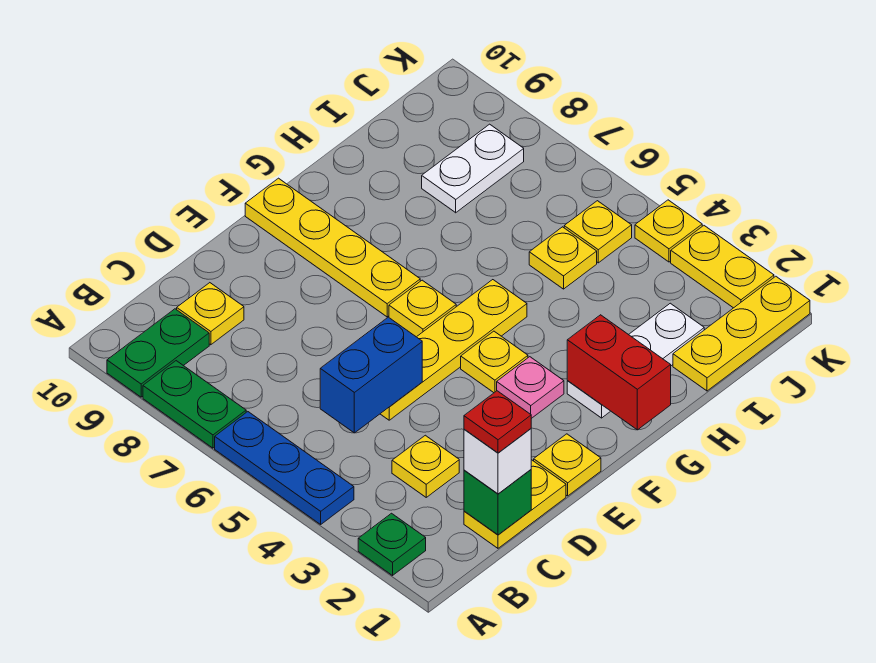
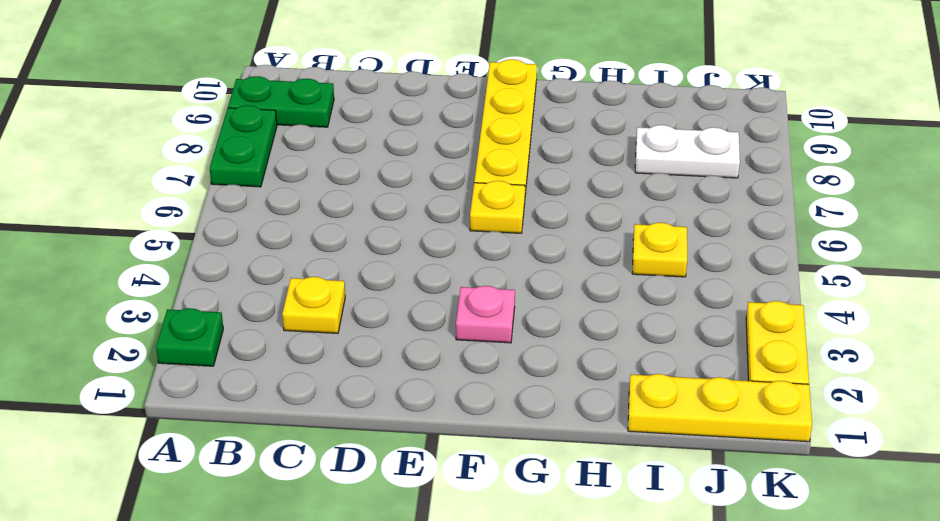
none -> blue plate A4:A6 level 1
none -> yellow plate C1:D1 level 1
none -> yellow plate C9 level 1

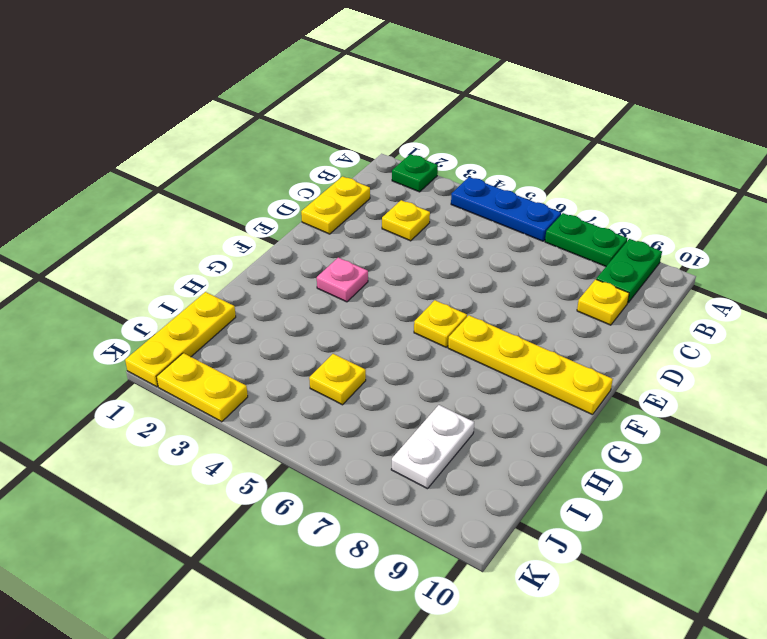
none -> yellow plate D5:G5 level 1
none -> yellow plate E1 level 1
none -> yellow plate F4 level 1

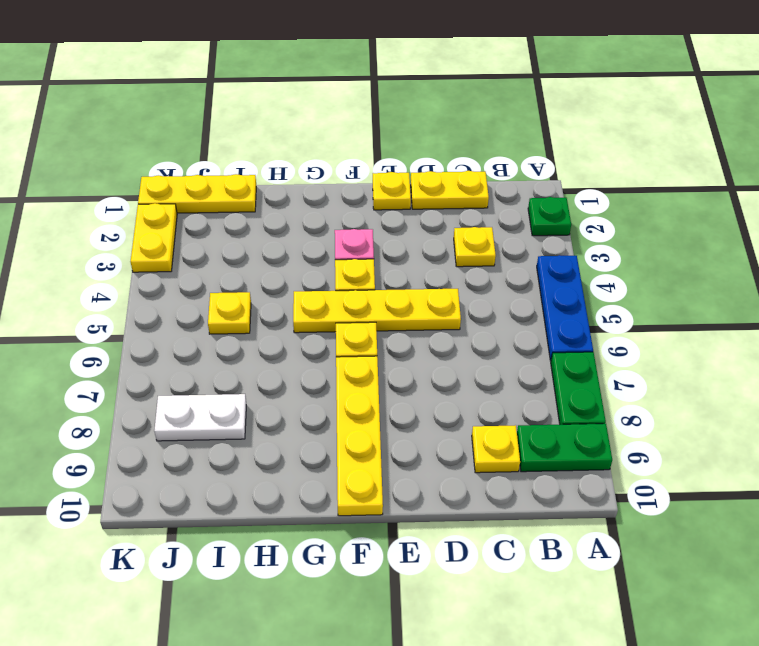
none -> white plate G2:I2 level 1
none -> yellow plate J5 level 1
none -> yellow plate K4 level 1

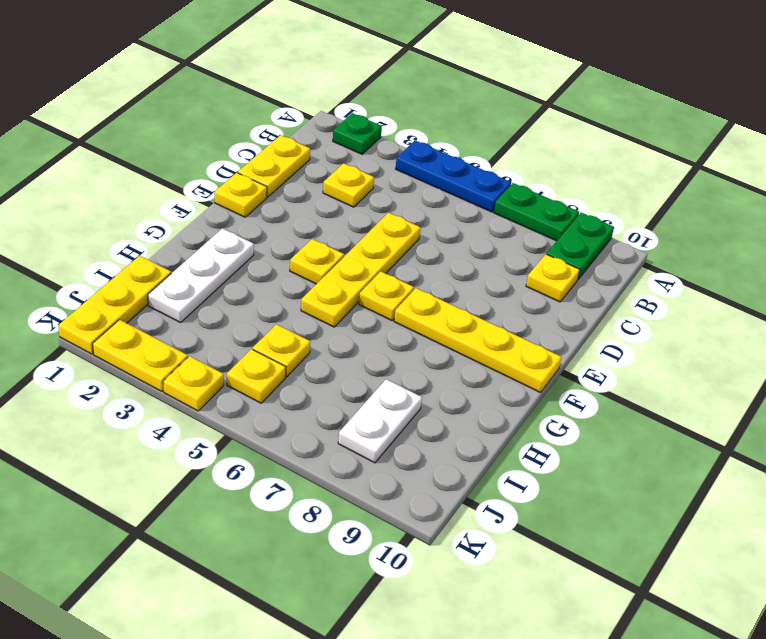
none -> pink plate F3 level 1
none -> green brick C1 level 2
none -> blue brick C5:D5 level 2

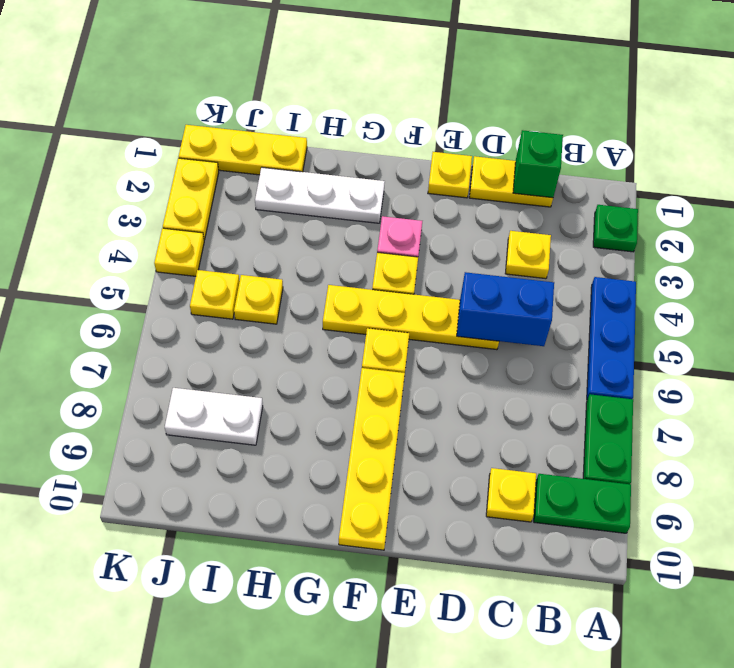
none -> red brick G1:G2 level 2
none -> white brick C1 level 3
none -> red plate C1 level 4

